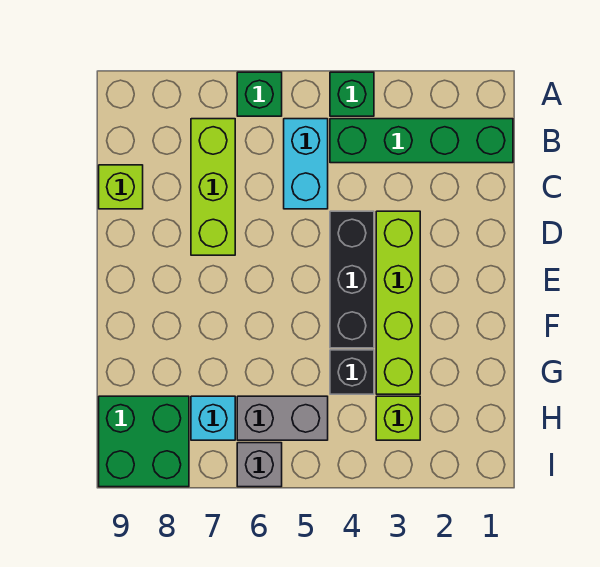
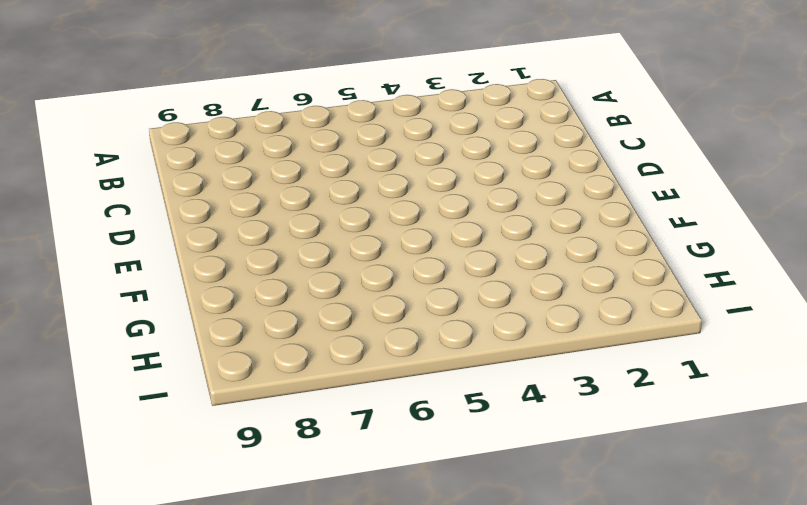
none -> green brick A4 level 1
none -> green brick A6 level 1
none -> green brick B1:B4 level 1

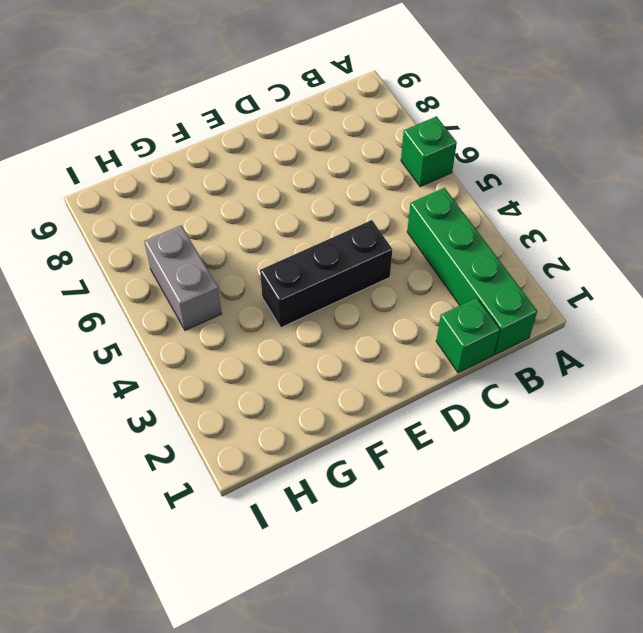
green brick C1 level 1 -> green brick A4 level 1
none -> cyan brick B5:C5 level 1
none -> lime brick B7:D7 level 1
none -> lime brick C9 level 1

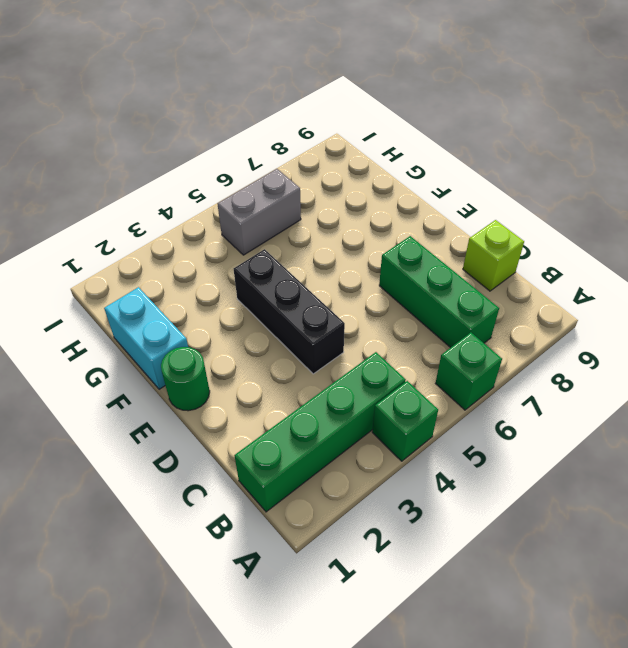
green brick B7:D7 level 1 -> lime brick B7:D7 level 1
green round brick E1 level 1 -> none
cyan brick F1:G1 level 1 -> cyan brick B5:C5 level 1
none -> lime brick D3:G3 level 1
none -> black brick G4 level 1
none -> lime brick H3 level 1

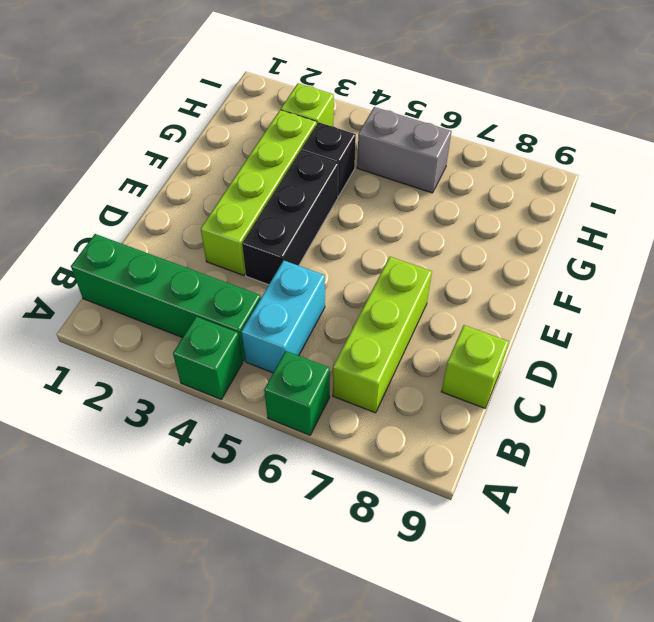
none -> cyan brick H7 level 1
none -> green brick H8:I9 level 1
none -> grey brick I6 level 1

